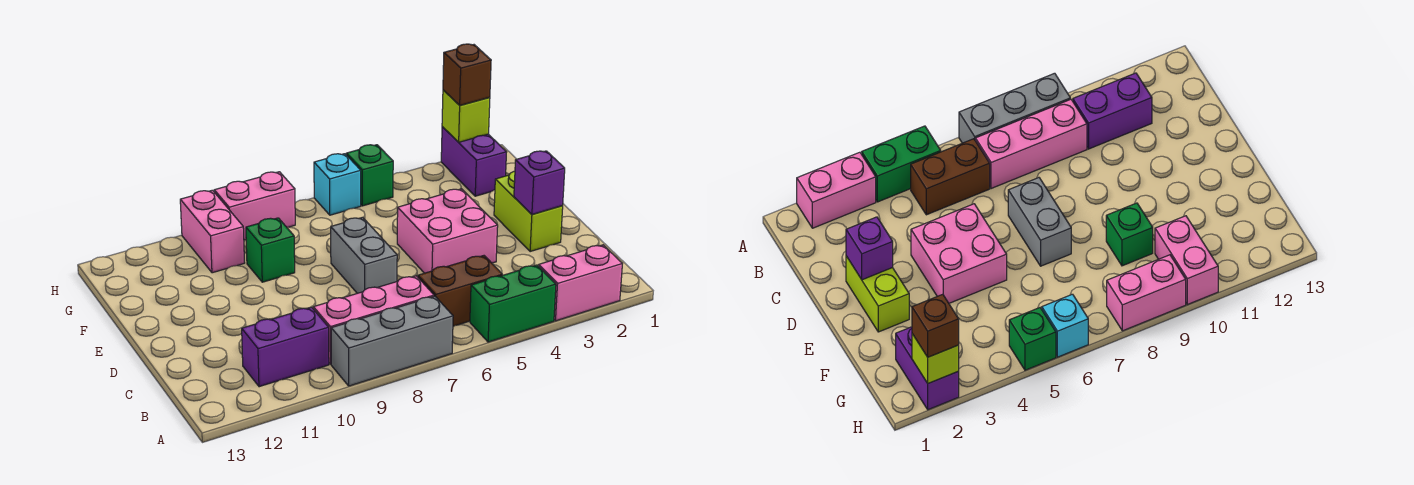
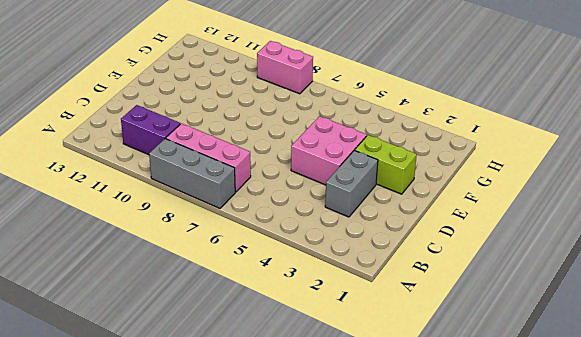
grey brick C3:D3 level 1 -> grey brick D7:E7 level 1
lime brick E2:E3 level 1 -> lime brick D2:E2 level 1
none -> pink brick A2:A3 level 1
none -> green brick A4:A5 level 1
none -> brown brick B5:B6 level 1

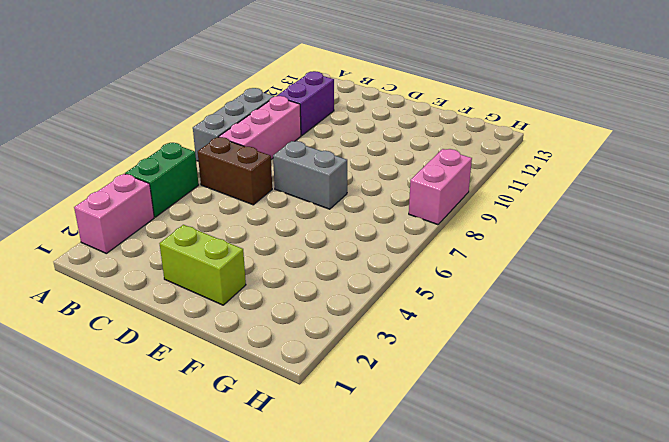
brown brick B6:C6 level 1 -> brown brick B5:B6 level 1
none -> pink brick D4:E5 level 1
none -> green brick F9 level 1
none -> purple brick G2:H2 level 1

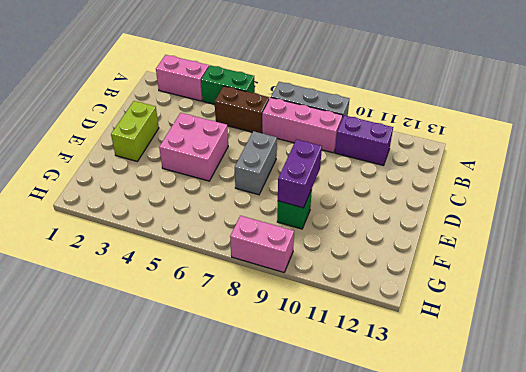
purple brick E9:F9 level 2 -> purple brick G2:H2 level 1
none -> pink brick G10:H10 level 1
none -> green brick H5 level 1
none -> cyan brick H6 level 1

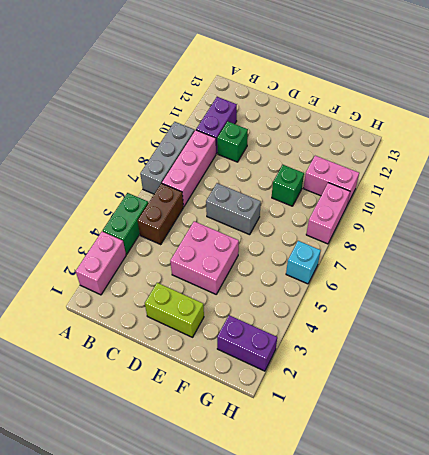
green brick C10 level 1 -> green brick H5 level 1
none -> purple brick D2 level 2
none -> lime brick H2 level 2
none -> brown brick H2 level 3

